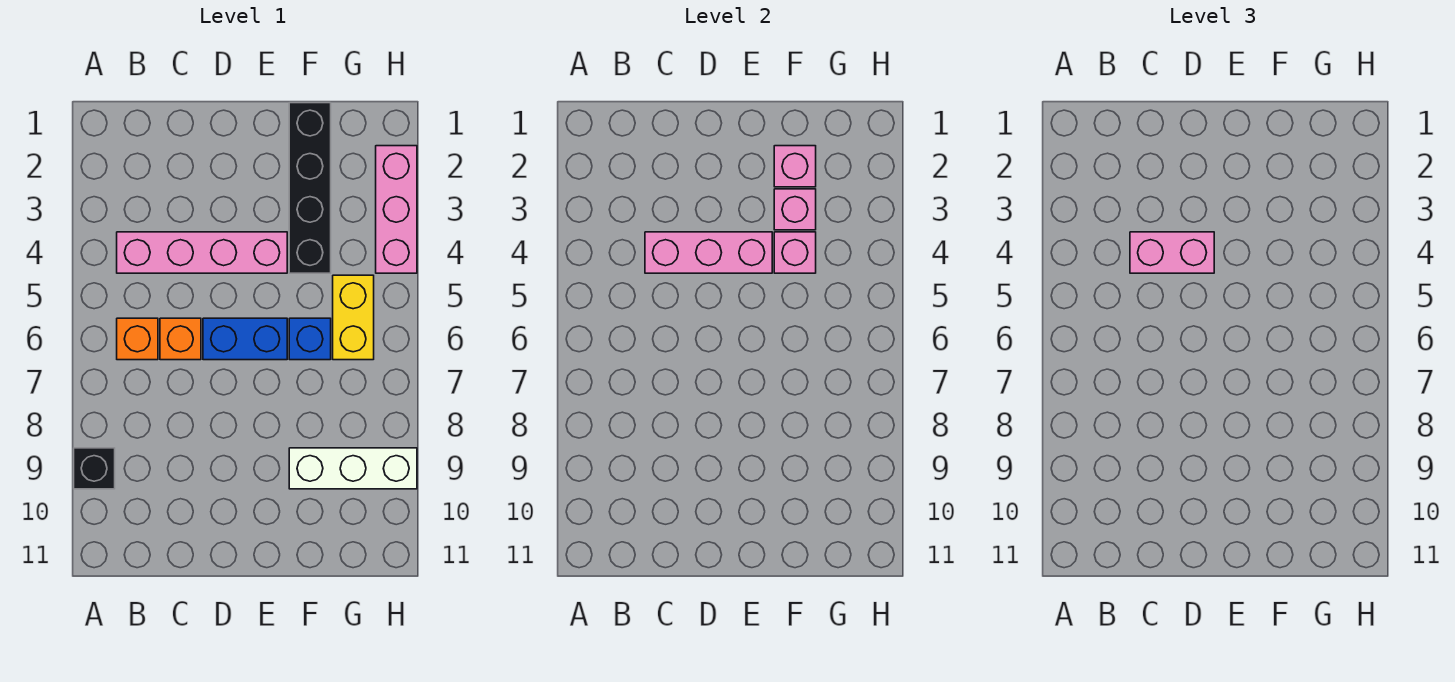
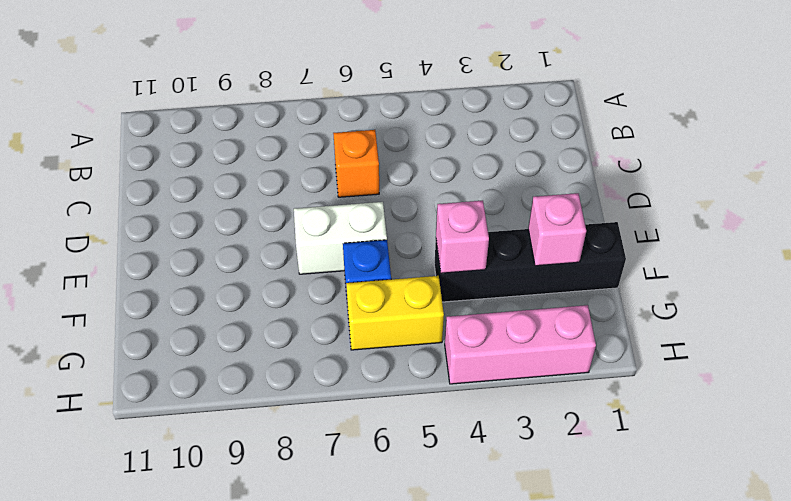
white brick E6:E7 level 1 -> blue brick D6:E6 level 1
none -> black brick A9 level 1
none -> pink brick B4:E4 level 1
none -> orange brick B6 level 1

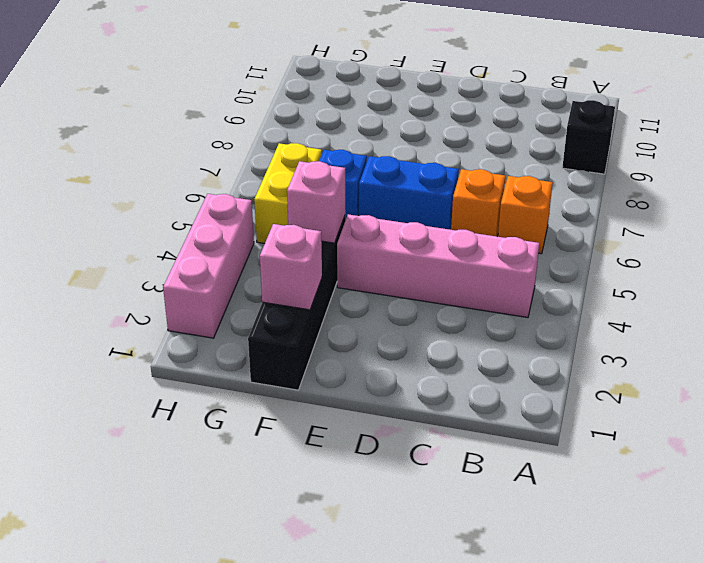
none -> white brick F9:H9 level 1
none -> pink brick C4:E4 level 2
none -> pink brick F3 level 2

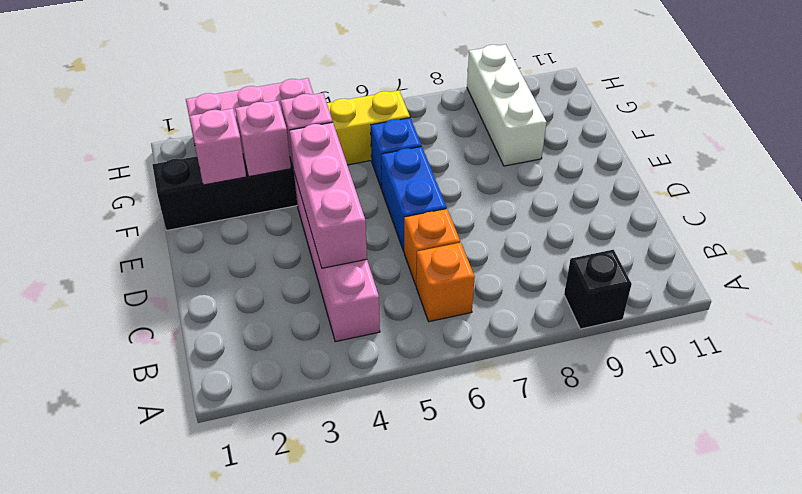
none -> pink brick C4:D4 level 3

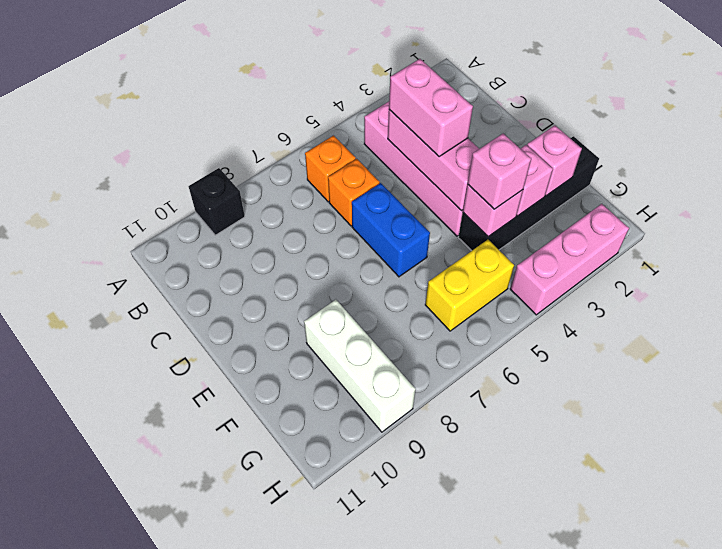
pink brick F4 level 3 -> none
none -> blue brick F6 level 1

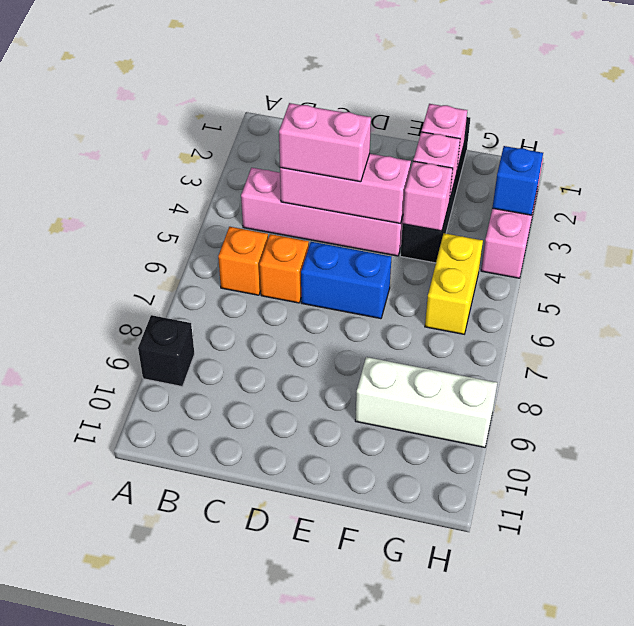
blue brick H3 level 2 -> blue brick F6 level 1

